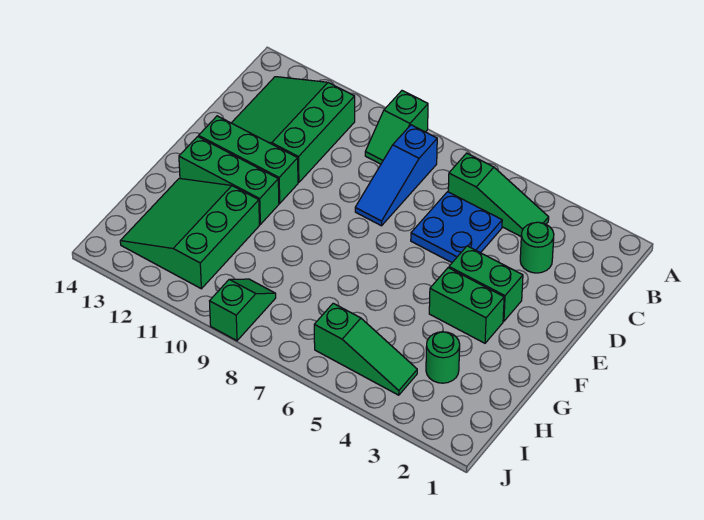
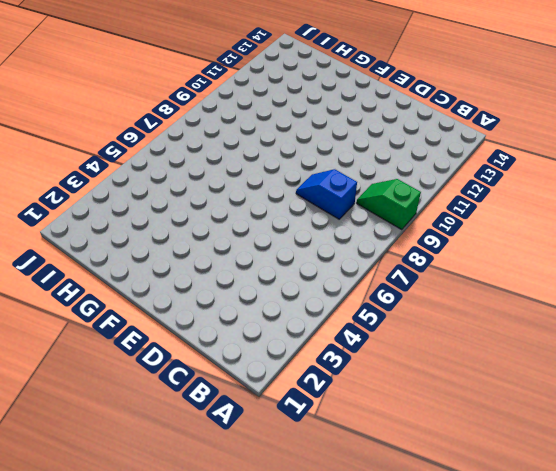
blue slope C8:D8 level 1 top C -> blue slope B8:D8 level 1 top B
none -> green slope B4:B6 level 1 top 6
none -> green slope B11:D13 level 1 top 11
none -> green round brick C3 level 1

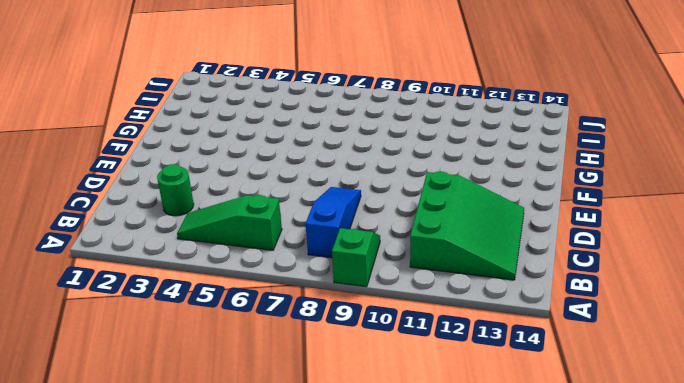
none -> blue plate C5:D6 level 1
none -> green brick E3:E4 level 1
none -> green brick E11:E13 level 1

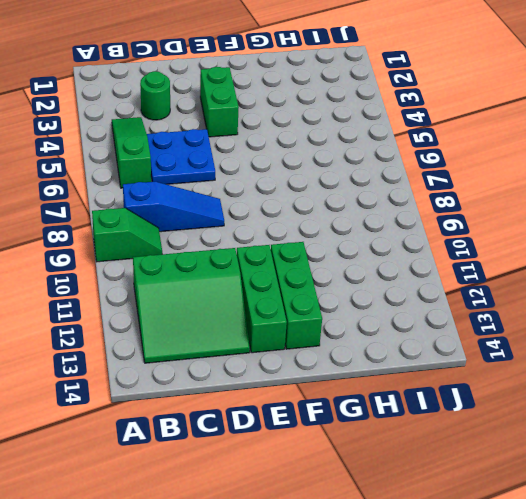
none -> green brick F3:F4 level 1
none -> green slope G11:I13 level 1 top 11
none -> green round brick H3 level 1

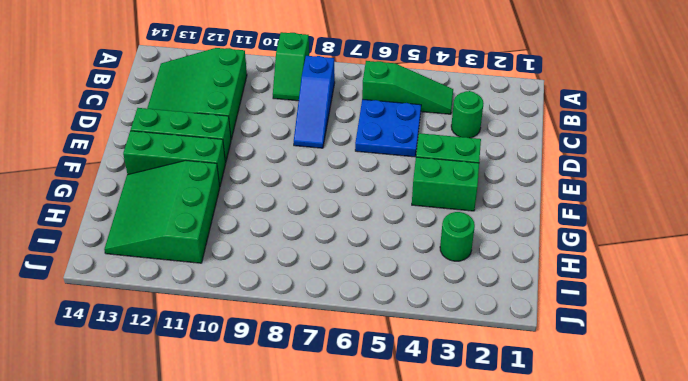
none -> green slope I4:I6 level 1 top 6
none -> green slope I9:J9 level 1 top J

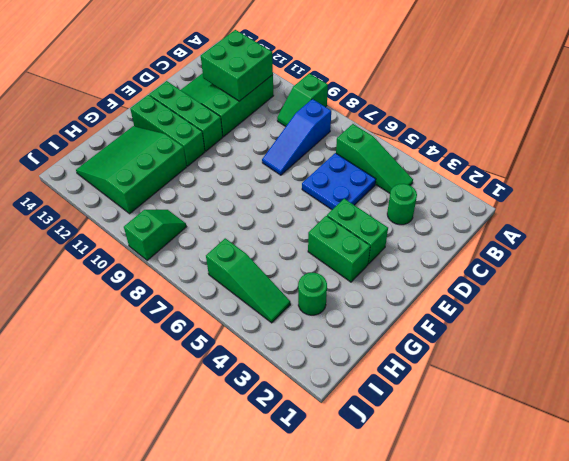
green brick B11:C12 level 2 -> none

